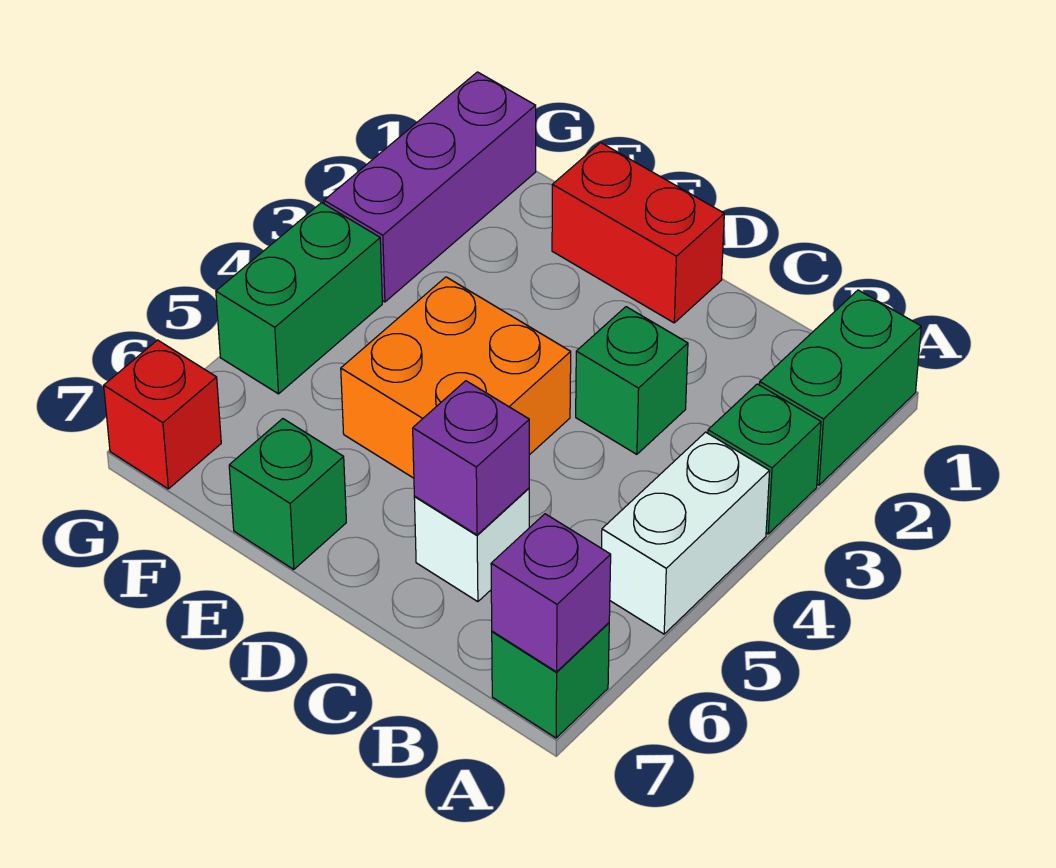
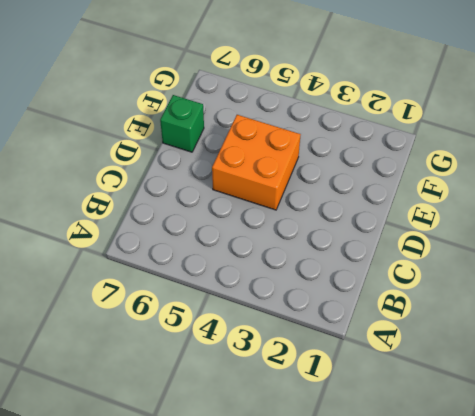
none -> green brick A1:A2 level 1
none -> green brick A3 level 1
none -> white brick A4:A5 level 1

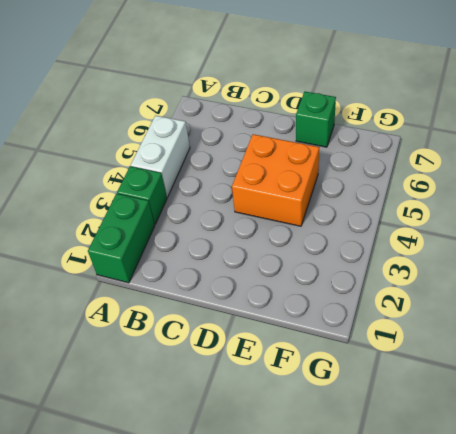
none -> green brick A7 level 1
none -> green brick C3 level 1
none -> white brick C6 level 1

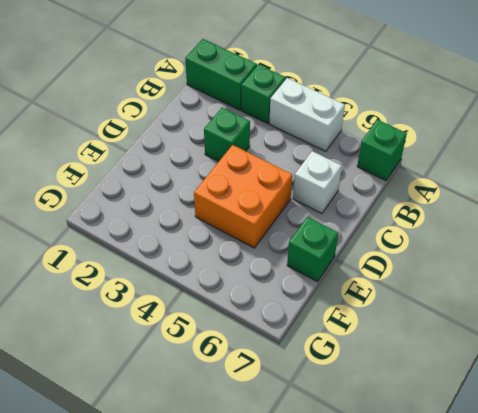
none -> red brick D1:E1 level 1
none -> purple brick G1:G3 level 1
none -> green brick G4:G5 level 1

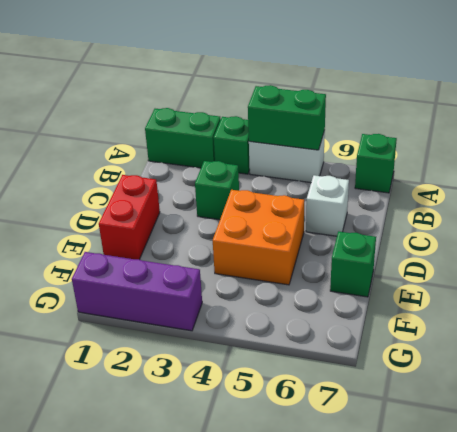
green brick A4:A5 level 2 -> green brick G4:G5 level 1
none -> red brick G7 level 1
none -> purple brick A7 level 2
none -> purple brick C6 level 2

